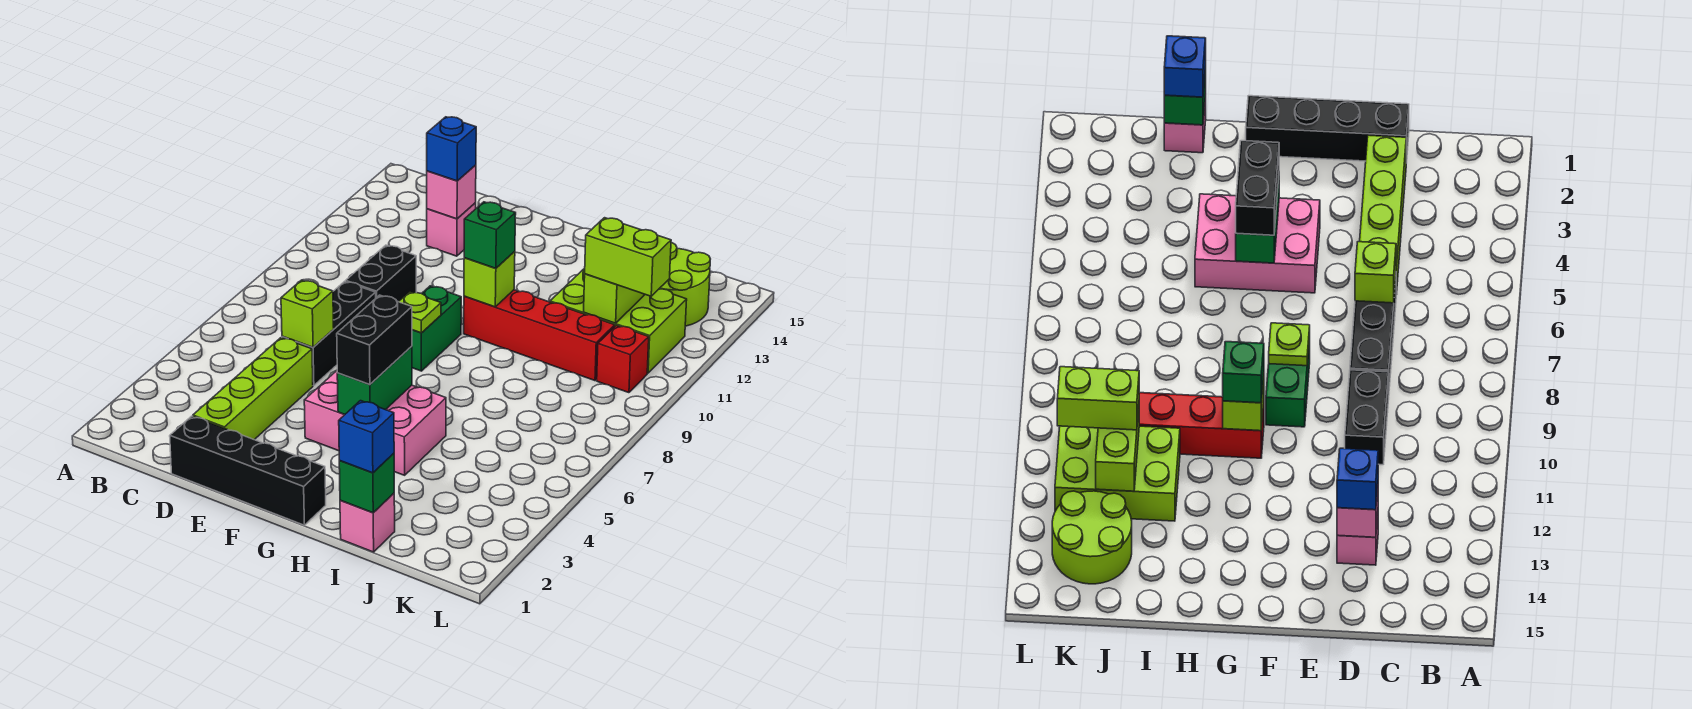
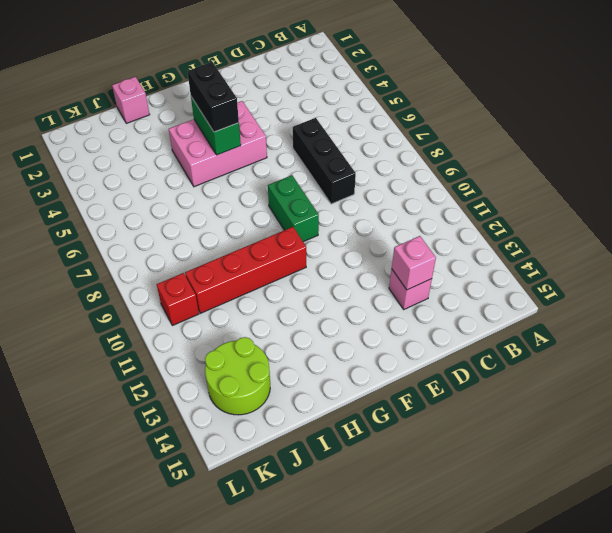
none -> black brick D1:G1 level 1
none -> lime brick D2:D5 level 1
none -> black brick D9:D10 level 1

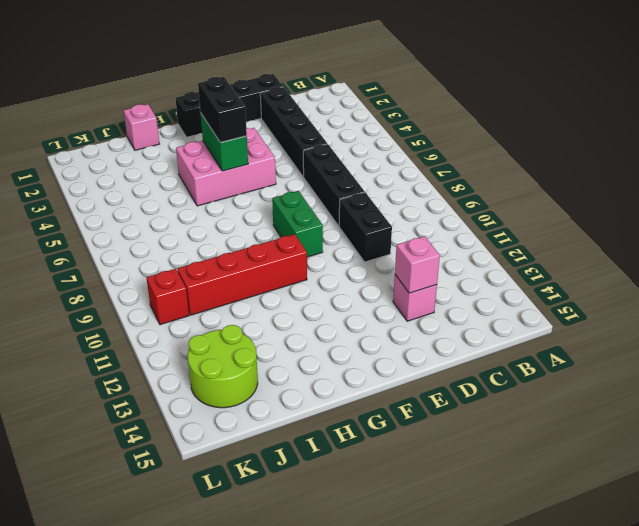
black brick D2:D5 level 1 -> lime brick D2:D5 level 1
none -> lime brick I11:K12 level 1
none -> lime brick D6 level 2
none -> lime plate F8 level 2

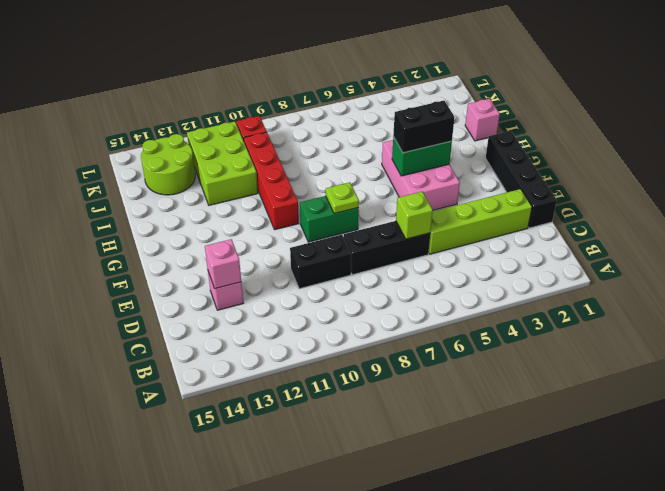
none -> lime brick G10 level 2
none -> green brick I1 level 2
none -> lime brick J11:J12 level 2

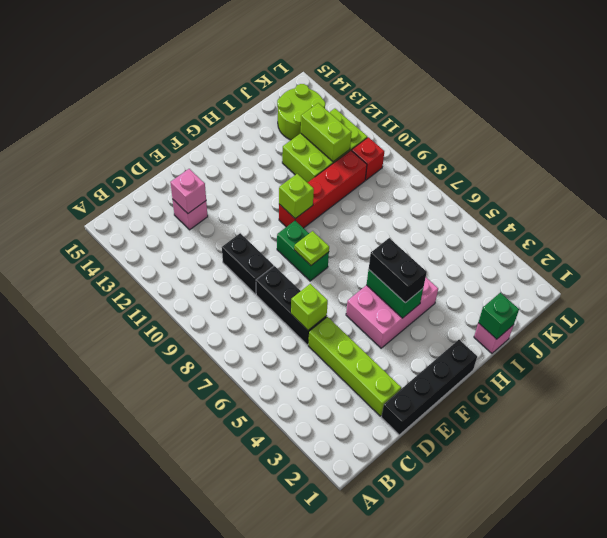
none -> blue brick D13 level 3
none -> green brick G10 level 3
none -> blue brick I1 level 3

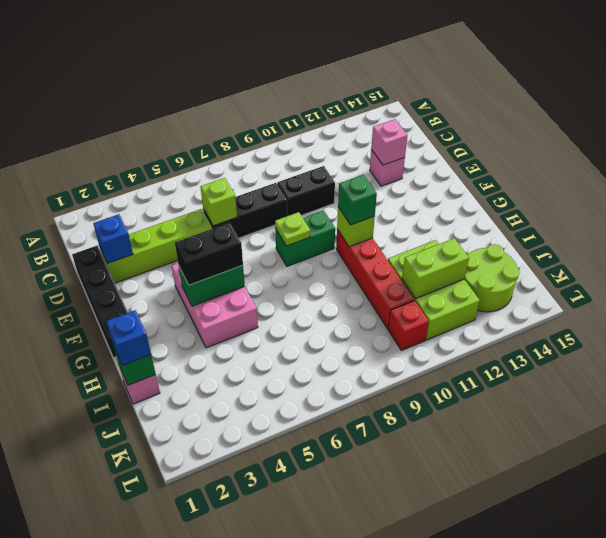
blue brick D2 level 2 -> blue brick D13 level 3
none -> lime brick J11:K11 level 3

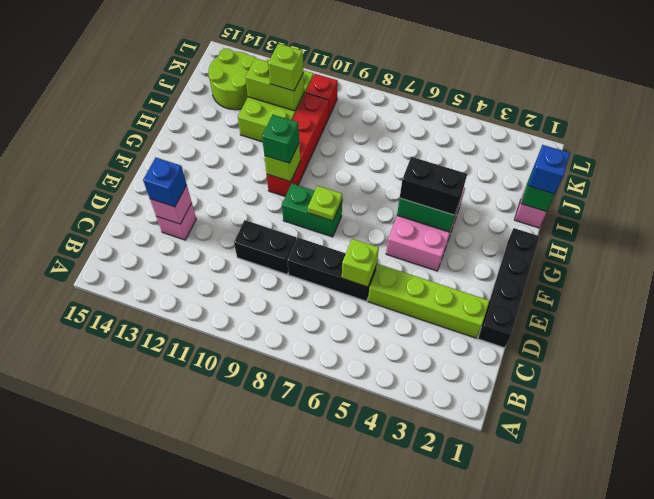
lime brick J11 level 3 -> lime brick J11:K11 level 3

